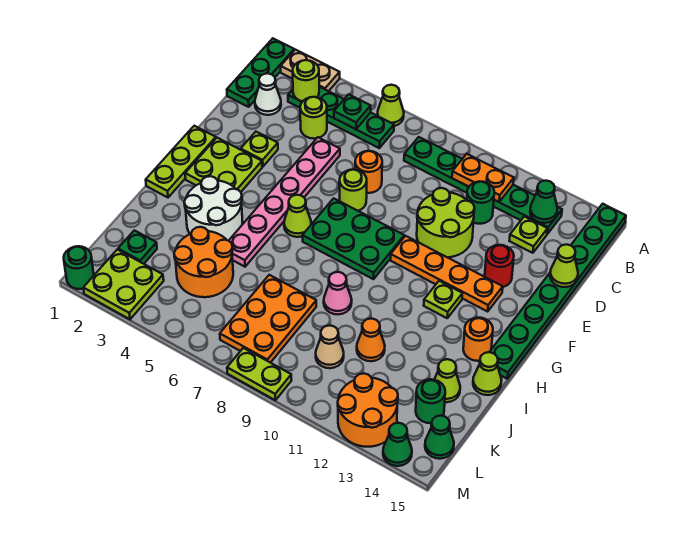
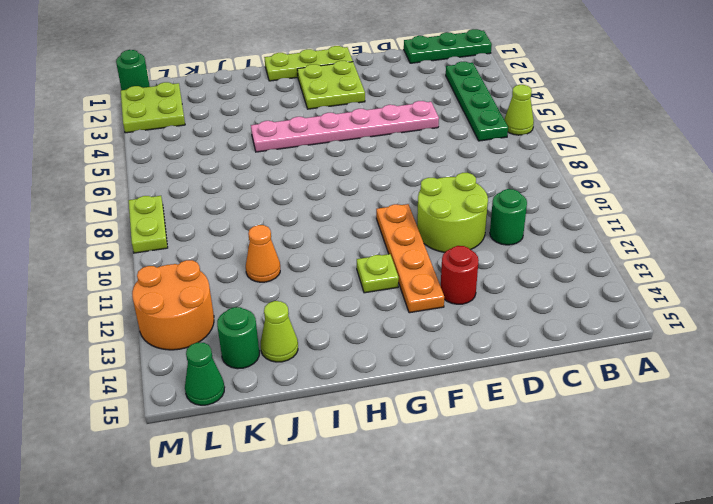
none -> tan plate A2:A3 level 1
none -> green plate A15:H15 level 1
none -> green plate B8:B13 level 1
none -> white cone C2 level 1

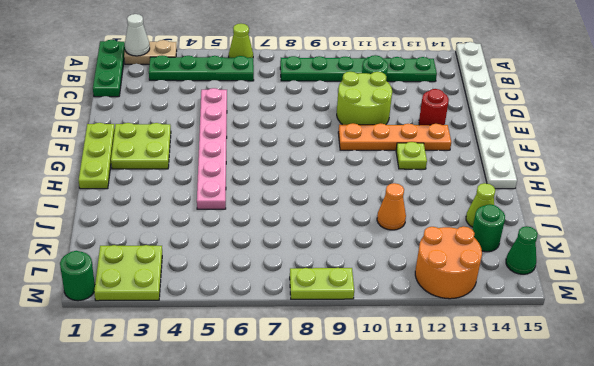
white cone A2 level 2 -> white cone C2 level 1
white plate A15:H15 level 1 -> green plate A15:H15 level 1
none -> lime round brick C4 level 1
none -> lime plate C13 level 1
none -> orange round brick D7 level 1
none -> lime plate E3 level 1

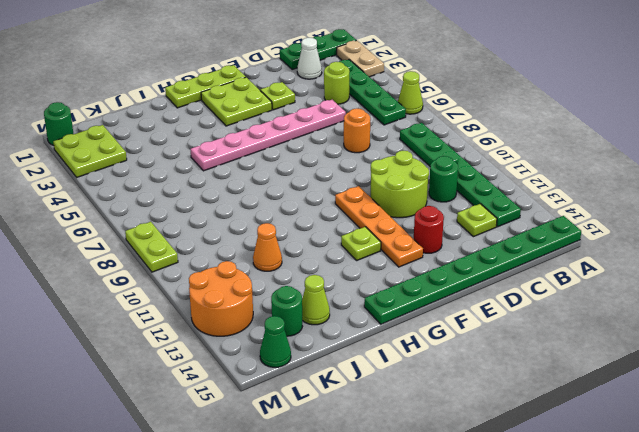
none -> lime round brick E7 level 1
none -> green plate F7:G9 level 1
none -> lime cone G6 level 1
none -> white round brick H3:I4 level 1

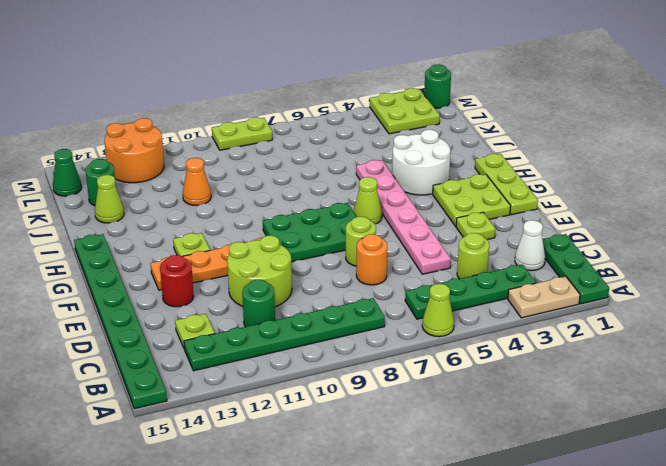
none -> orange round brick H14 level 1
none -> pink cone I9 level 1
none -> lime cone I15 level 1
none -> orange round brick J4:K5 level 1

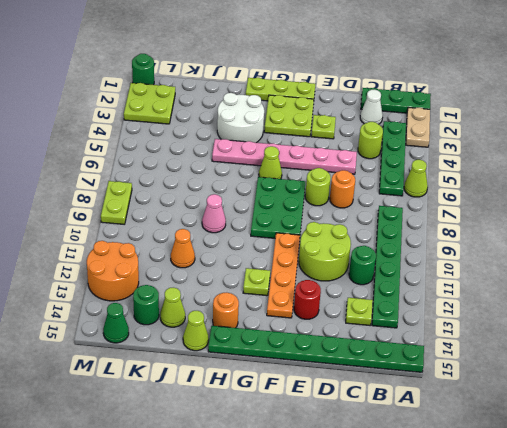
none -> orange round brick J4:K5 level 1
none -> orange plate J7:L8 level 1
none -> green plate K2 level 1
none -> tan cone K10 level 1

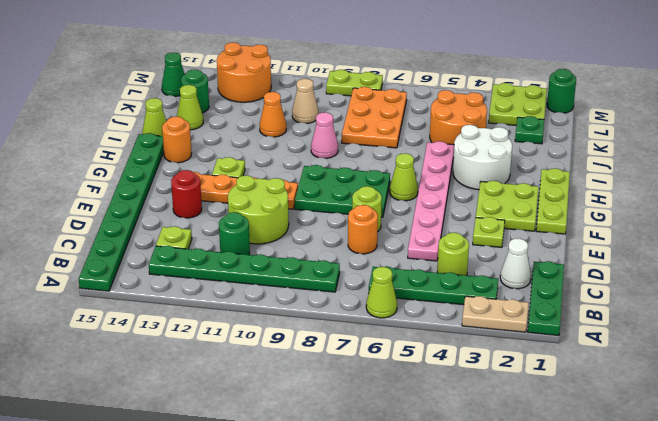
none -> green cone M14 level 1
none -> lime round brick B3 level 2
none -> green plate B5 level 2
none -> orange plate B10:B11 level 2

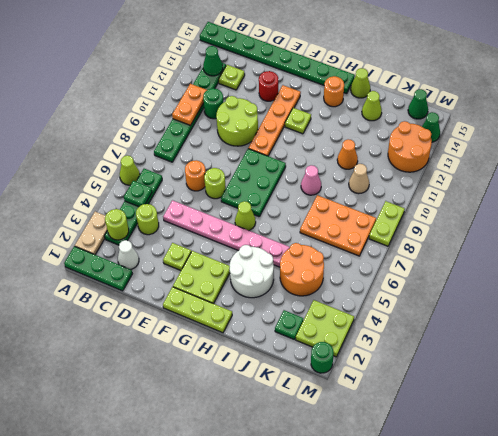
none -> green round brick K14 level 1
none -> lime cone D15 level 2

